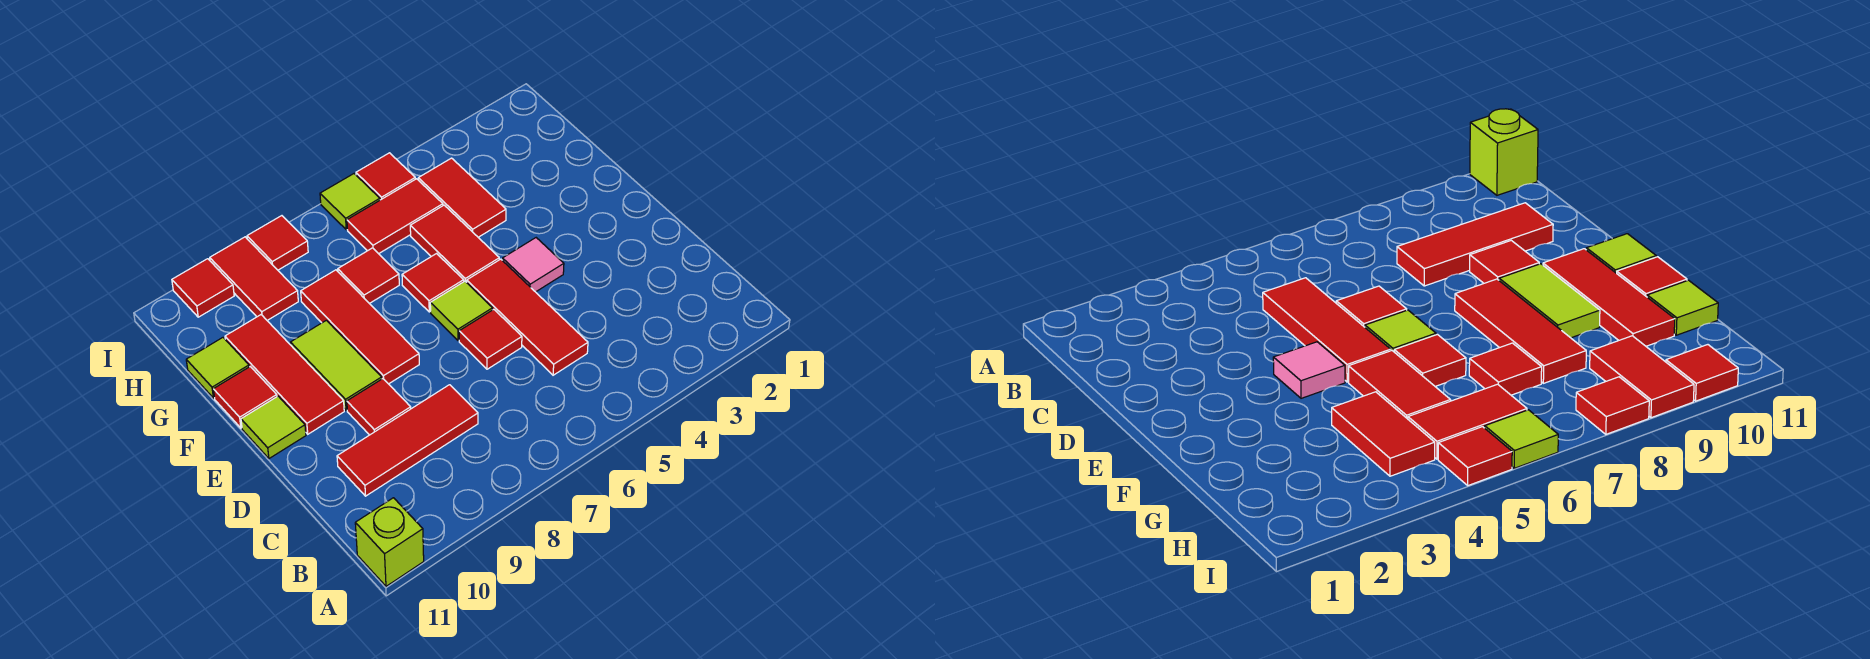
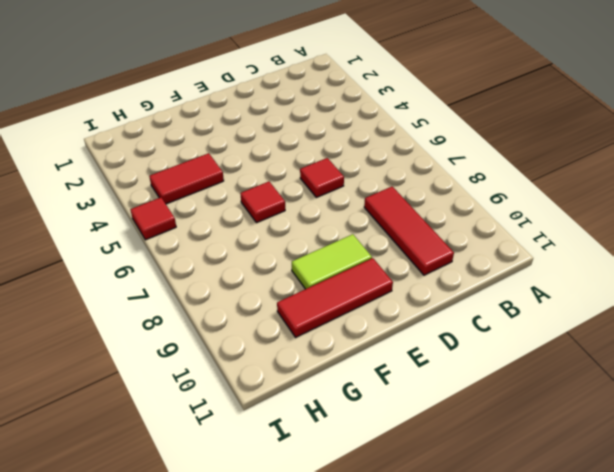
none -> lime brick A11 level 1
none -> red tile C5:E5 level 1
none -> red tile D9 level 1

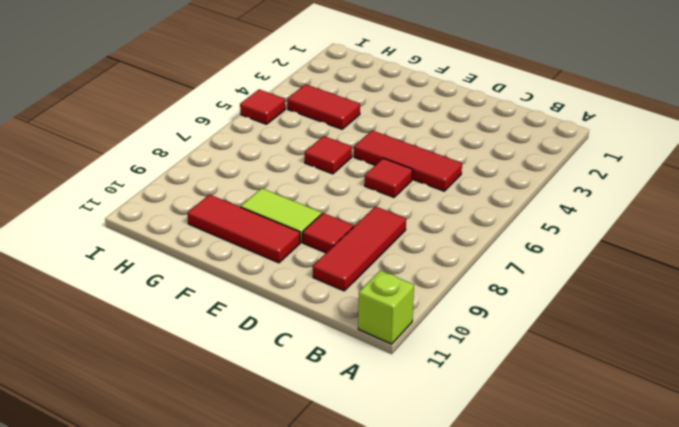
none -> pink tile E4 level 1
none -> lime tile E6 level 1
none -> red tile E8:G8 level 1

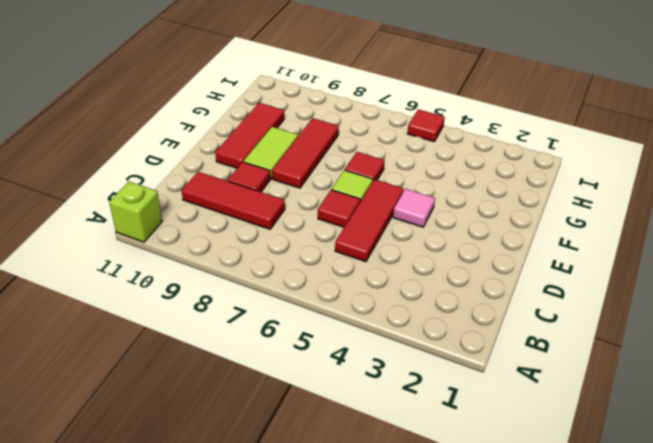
none -> lime tile E11 level 1
none -> red tile F5:G5 level 1
none -> red tile F11 level 1

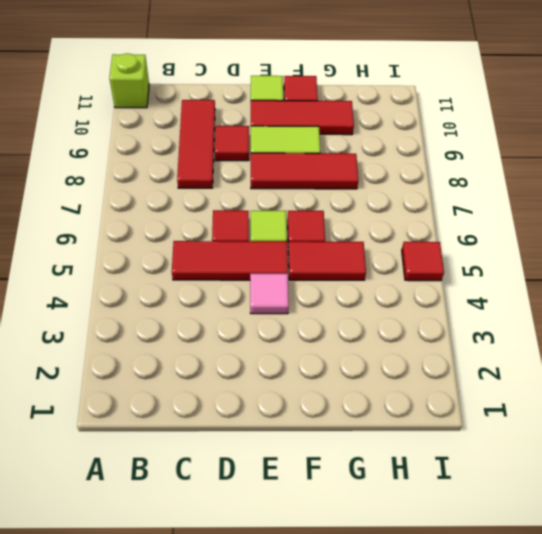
none -> red tile G4:H4 level 1
none -> red tile G7 level 1
none -> lime tile G11 level 1

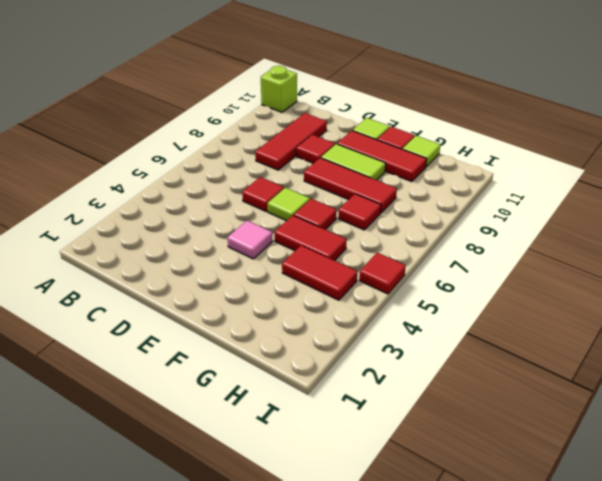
none -> red tile C5:E5 level 1
none -> red tile H5:H6 level 1
none -> red tile H9:I9 level 1

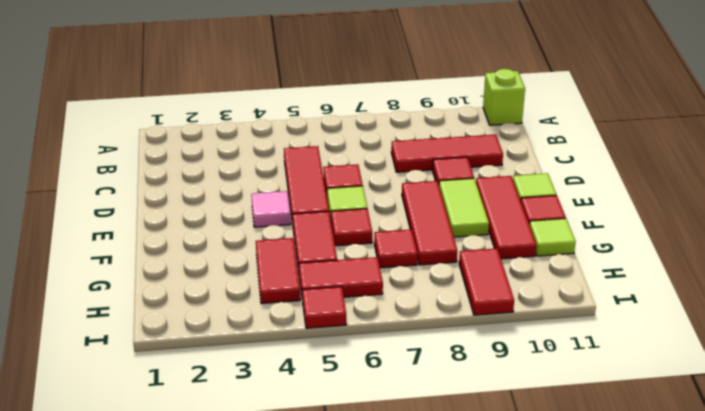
none -> lime tile I6 level 1
none -> red tile I8 level 1
none -> red tile I10 level 1

